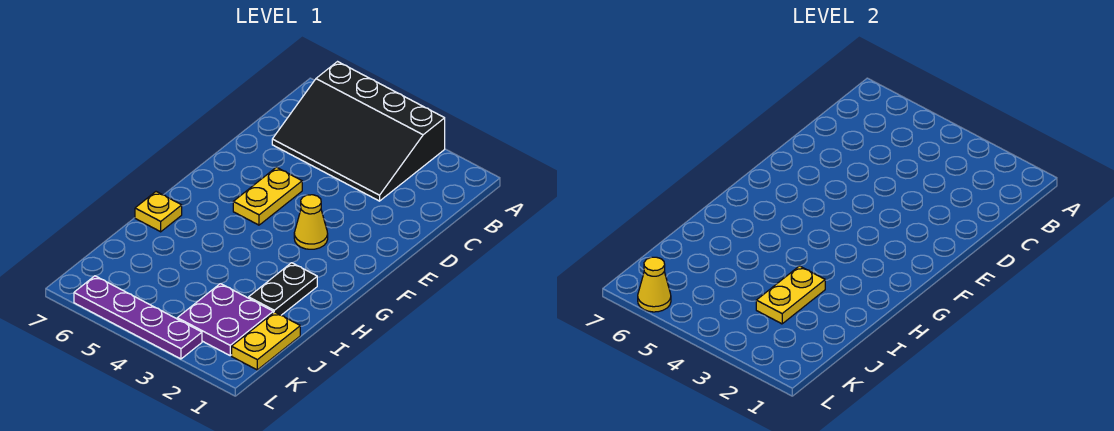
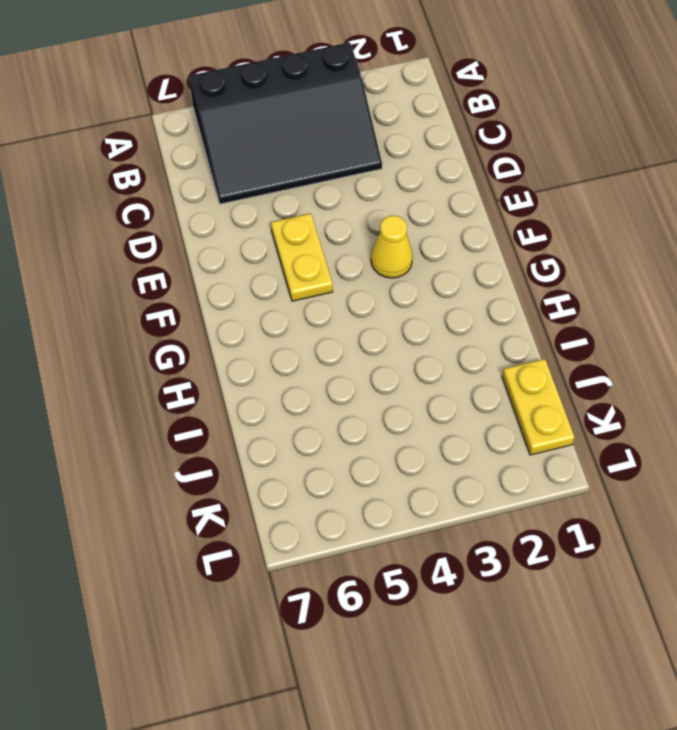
none -> black plate H2:I2 level 1
none -> yellow plate H7 level 1

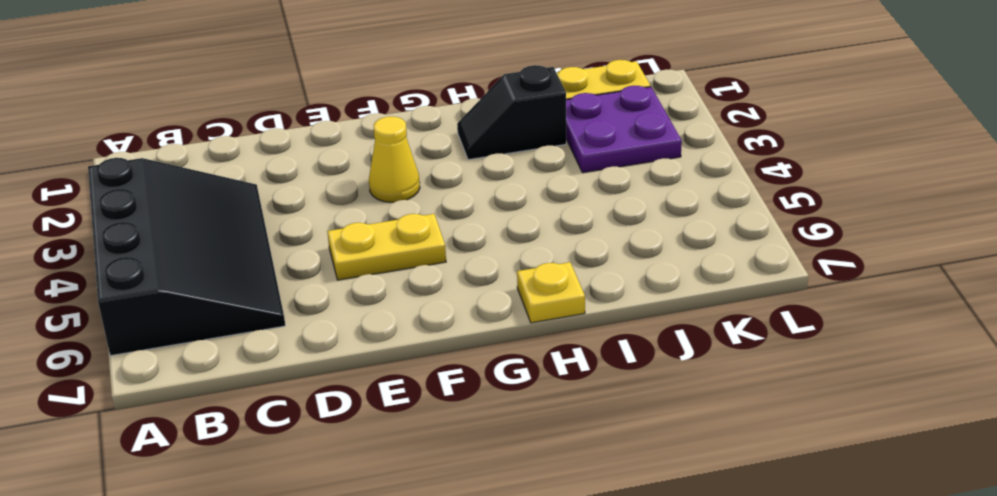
black slope H2:I2 level 1 top I -> black plate H2:I2 level 1
none -> purple plate L3:L6 level 1
none -> yellow plate I3:J3 level 2

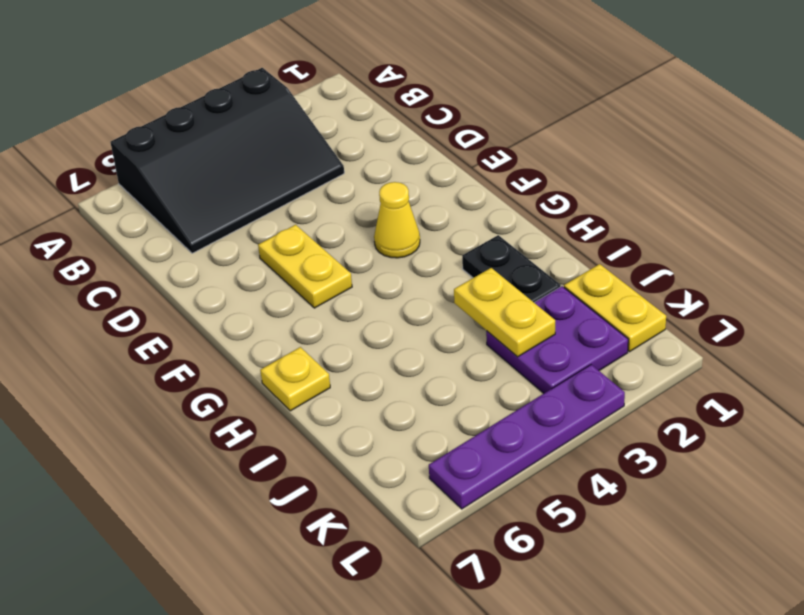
none -> yellow cone L6 level 2

